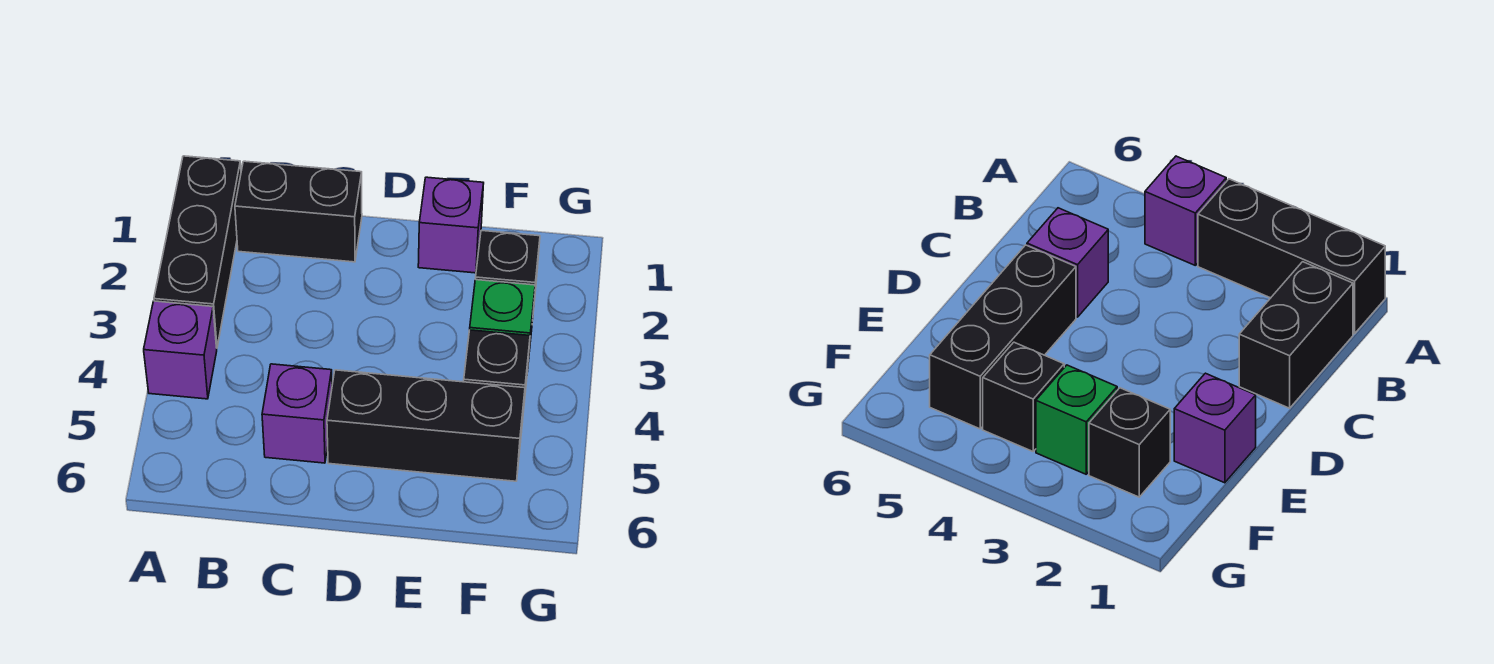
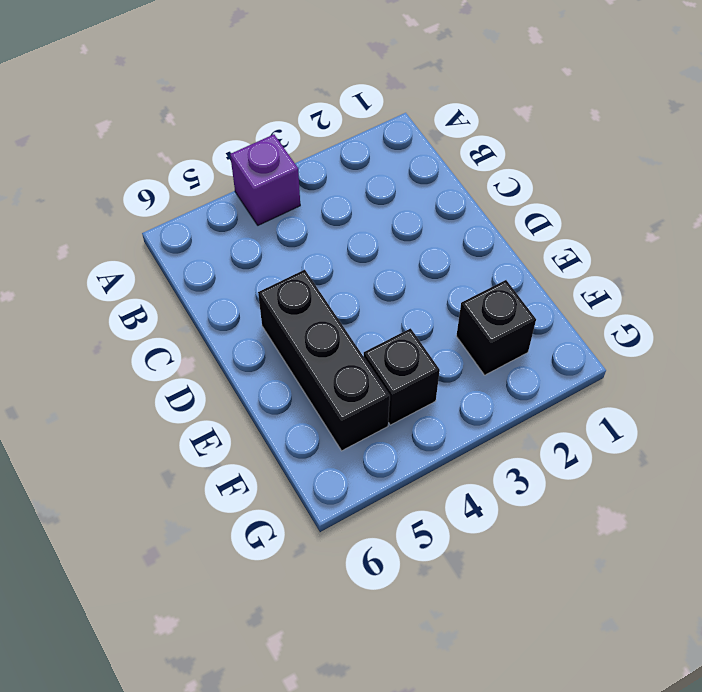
none -> black brick A1:A3 level 1
none -> black brick B1:C1 level 1

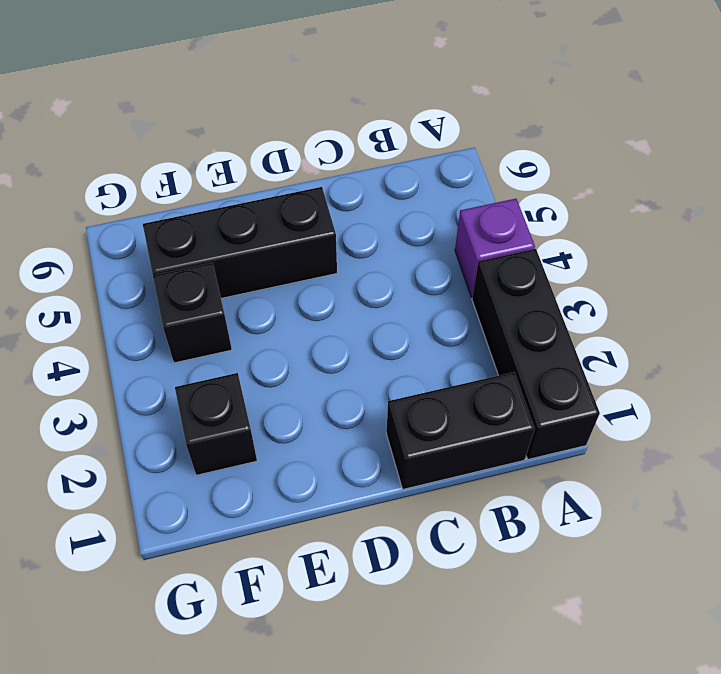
none -> purple brick C5 level 1
none -> purple brick E1 level 1

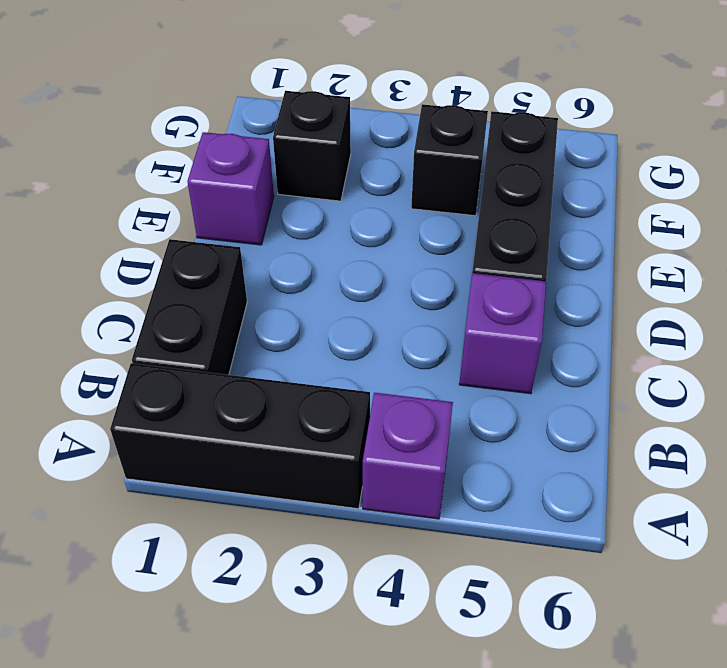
none -> green brick F3 level 1

